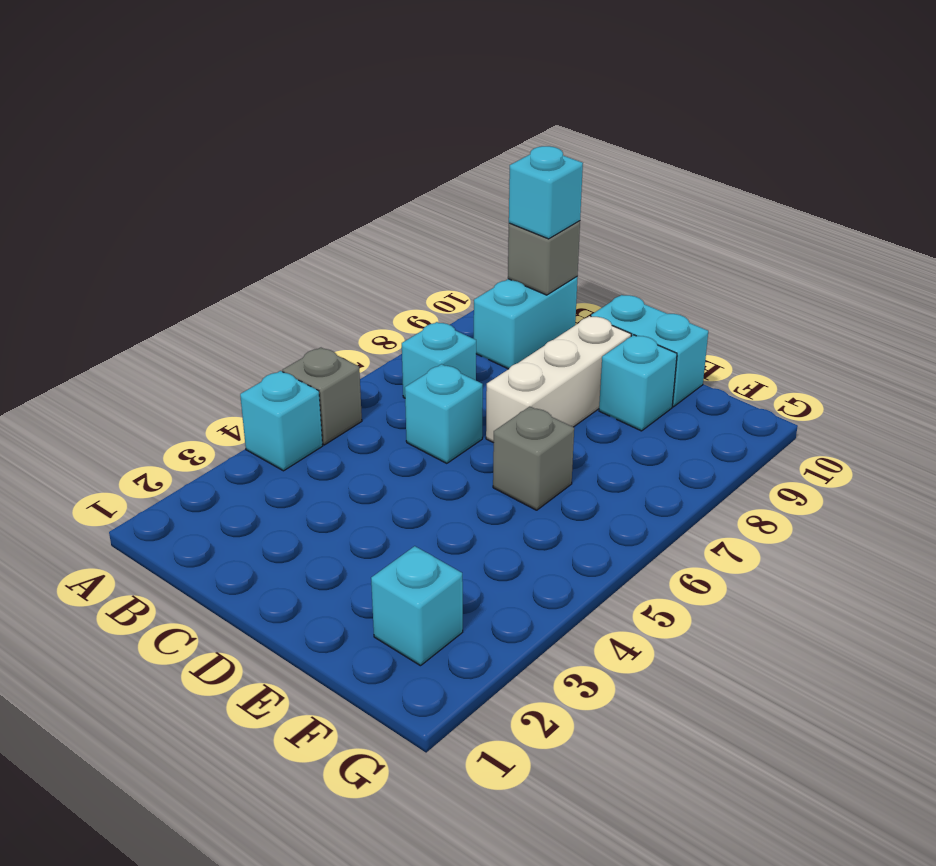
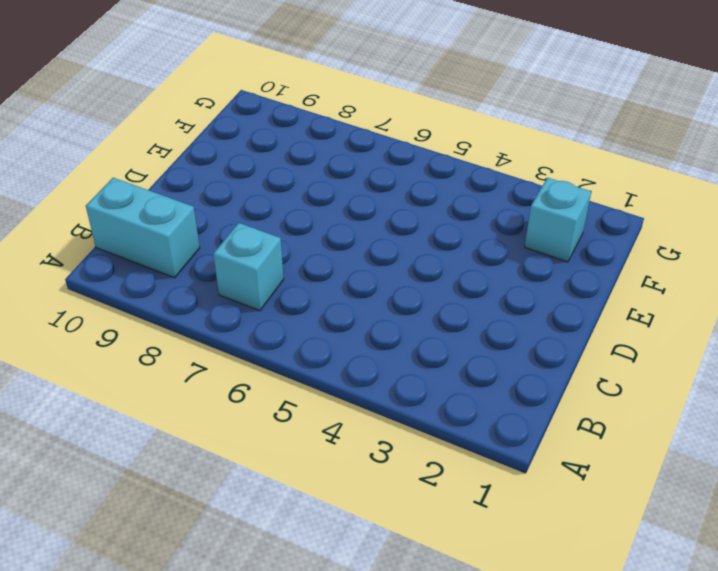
none -> cyan brick A4 level 1
none -> grey brick A5 level 1
none -> cyan brick C6 level 1

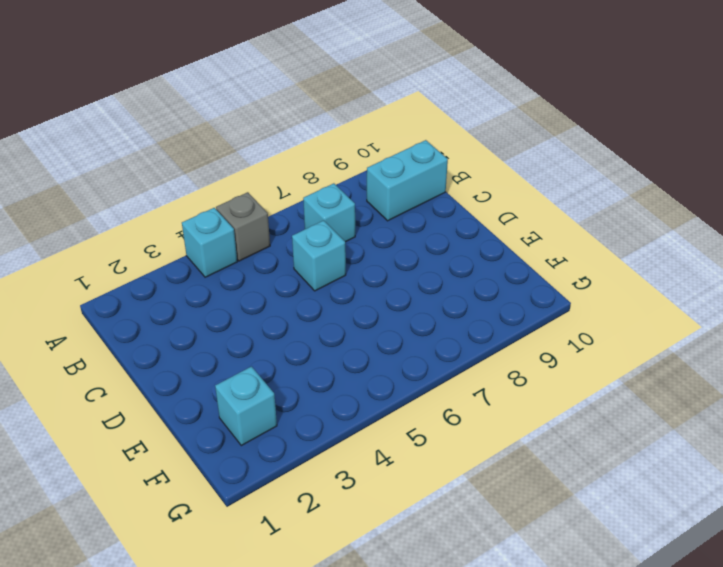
none -> white brick D7:D9 level 1
none -> cyan brick D10:E10 level 1
none -> grey brick E6 level 1

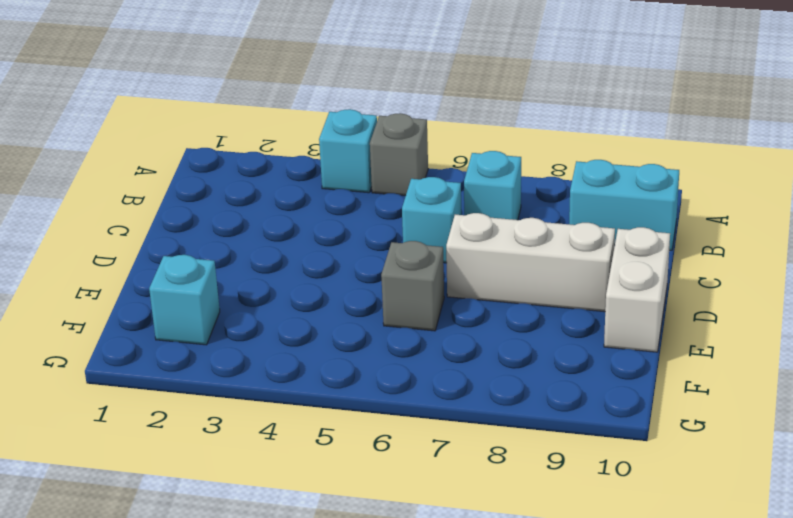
white brick D10:E10 level 1 -> cyan brick D10:E10 level 1
none -> cyan brick E9 level 1
none -> grey brick B10 level 2
none -> cyan brick B10 level 3

